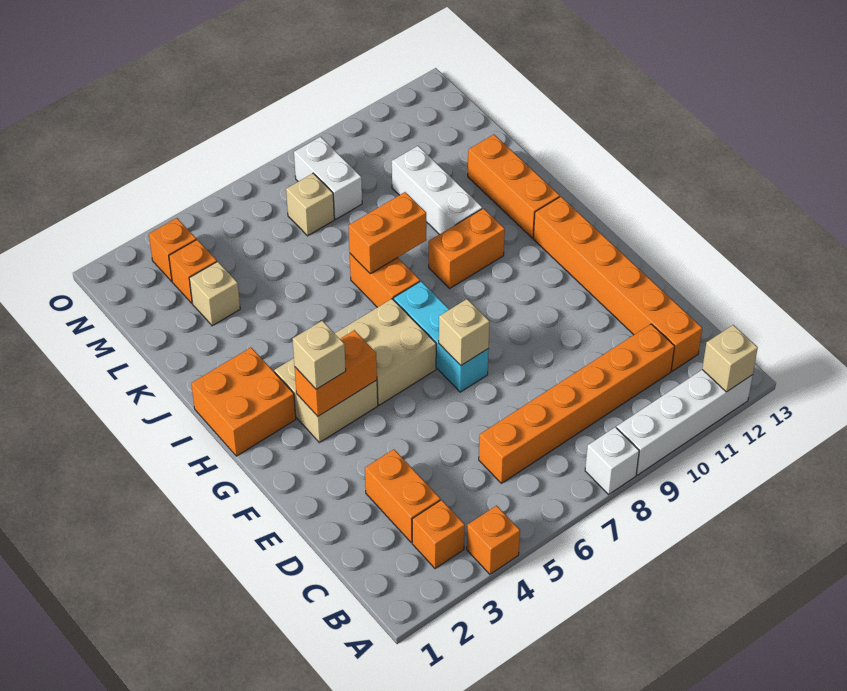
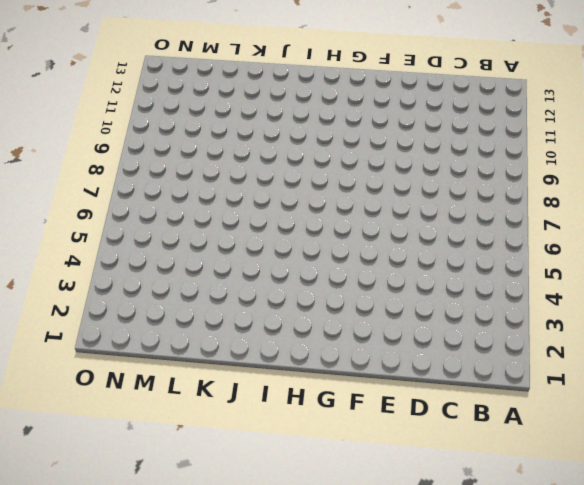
none -> orange brick A4 level 1
none -> white brick A8 level 1
none -> white brick A9:A12 level 1

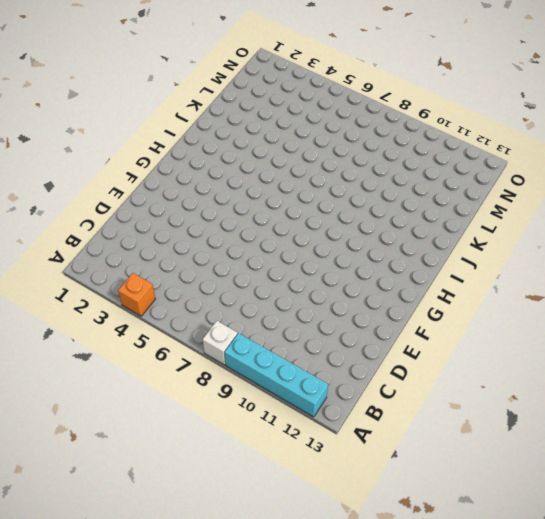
cyan brick A9:A12 level 1 -> white brick A9:A12 level 1
none -> orange brick B3 level 1
none -> orange brick C3:D3 level 1
none -> orange brick C6:C11 level 1

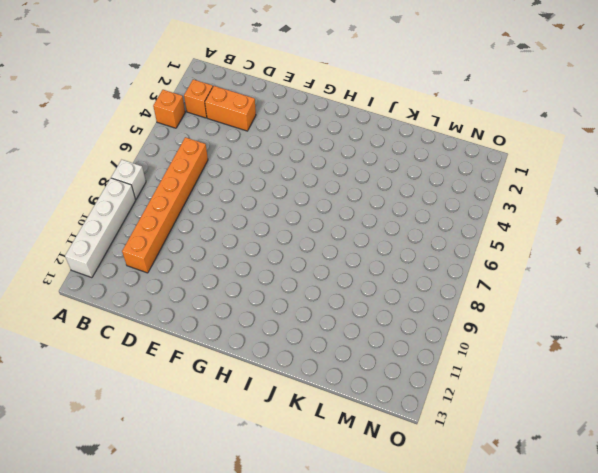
none -> orange brick C12:H12 level 1
none -> cyan brick F7:H7 level 1
none -> tan brick G3:H4 level 1

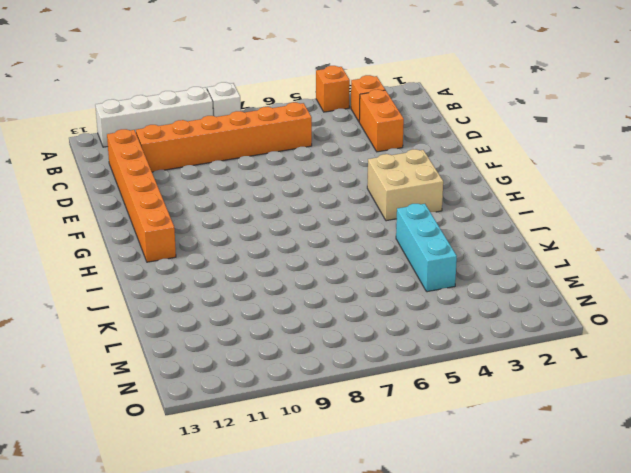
cyan brick J4:L4 level 1 -> cyan brick F7:H7 level 1
none -> tan brick G5:H6 level 1
none -> orange brick H1:I2 level 1
none -> orange brick I7:J7 level 1

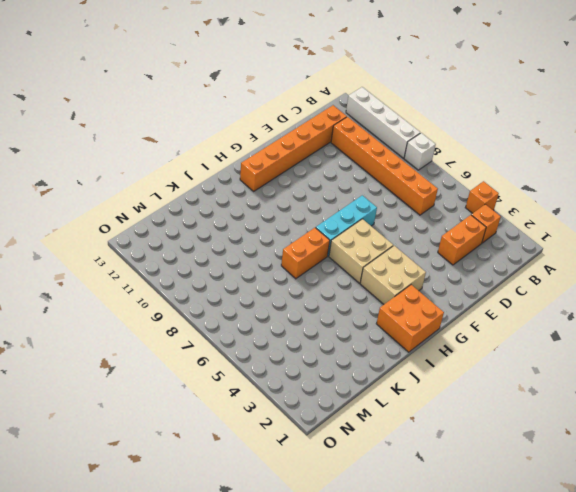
none -> orange brick I9:I10 level 1
none -> orange brick I12:K12 level 1
none -> white brick J10:L10 level 1

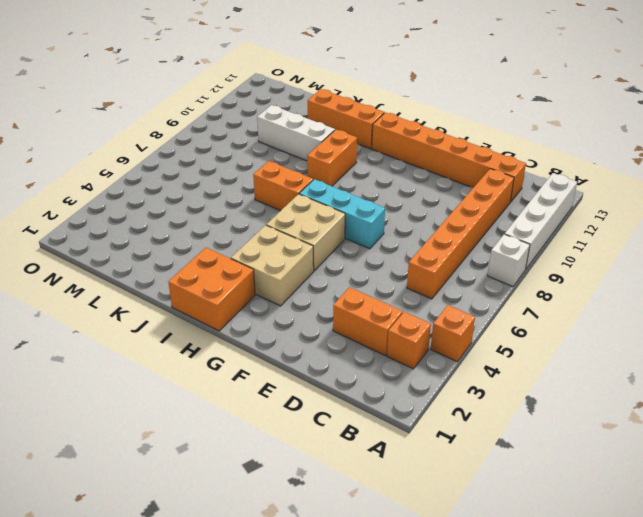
none -> tan brick L3 level 1
none -> orange brick M3 level 1
none -> tan brick M7 level 1

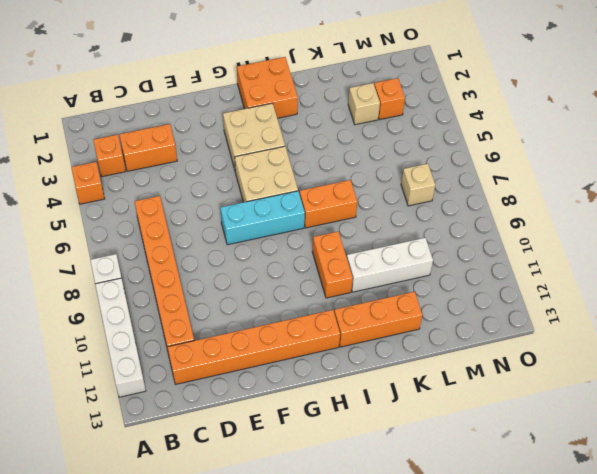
none -> white brick M8:N8 level 1
none -> orange brick N3 level 1
none -> tan brick A12 level 2

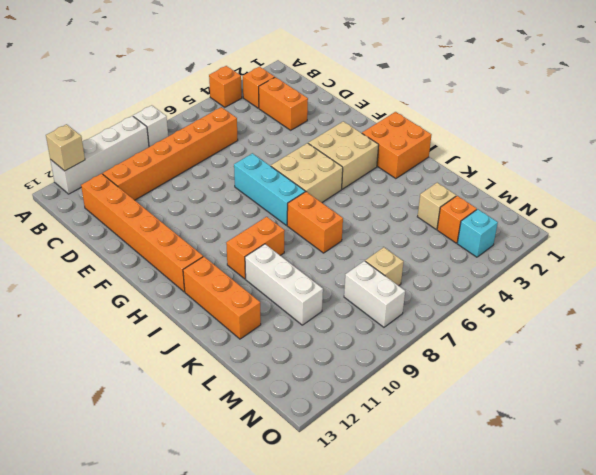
cyan brick N3 level 1 -> orange brick N3 level 1
none -> tan brick F7 level 2
none -> orange brick G3:G4 level 2
none -> orange brick J7:J8 level 2

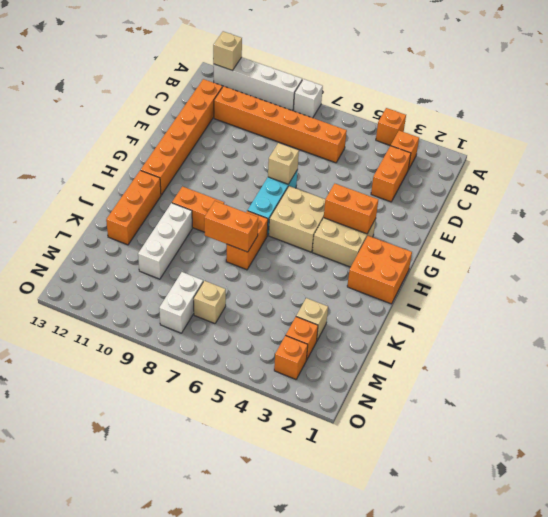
none -> tan brick G3 level 3

